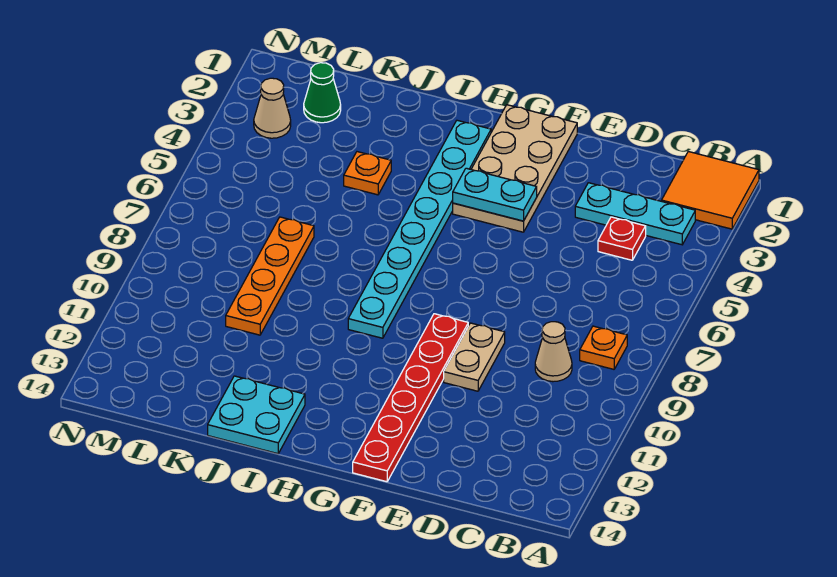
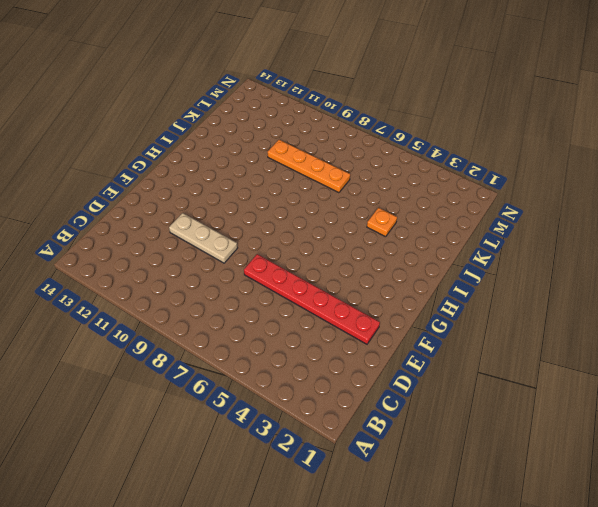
red plate E2:E7 level 1 -> red plate F9:F14 level 1
tan plate E9:E11 level 1 -> tan plate E9:E10 level 1
none -> orange tile A1:B2 level 1
none -> cyan plate B3:D3 level 1
none -> orange plate B8 level 1

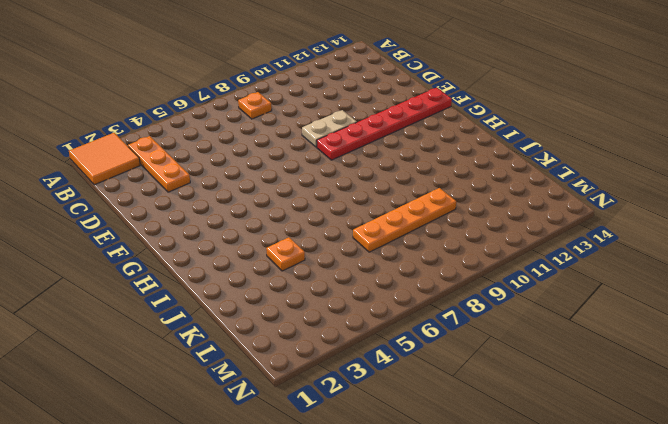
orange plate B3:D3 level 1 -> cyan plate B3:D3 level 1
none -> red plate C4 level 1
none -> tan cone C9 level 1
none -> tan plate F1:G4 level 1

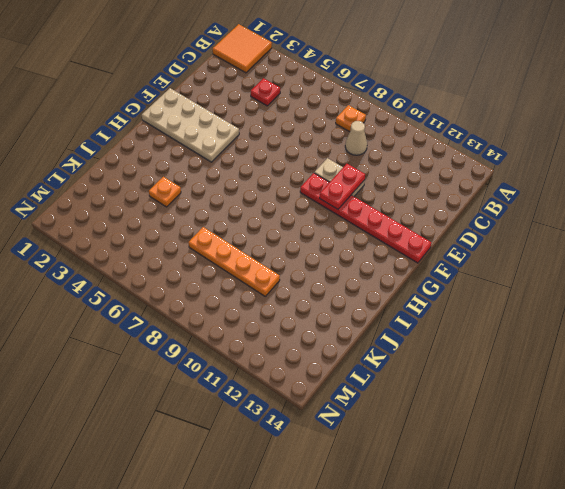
red plate E10:F10 level 2 -> none
none -> cyan plate B3:D3 level 1
none -> cyan plate H2:H9 level 1
none -> cyan plate I13:J14 level 1

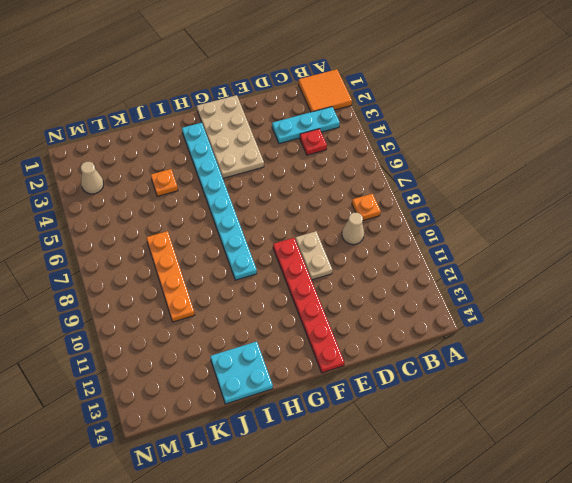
none -> green cone L2 level 1
none -> cyan plate F4:G4 level 2

